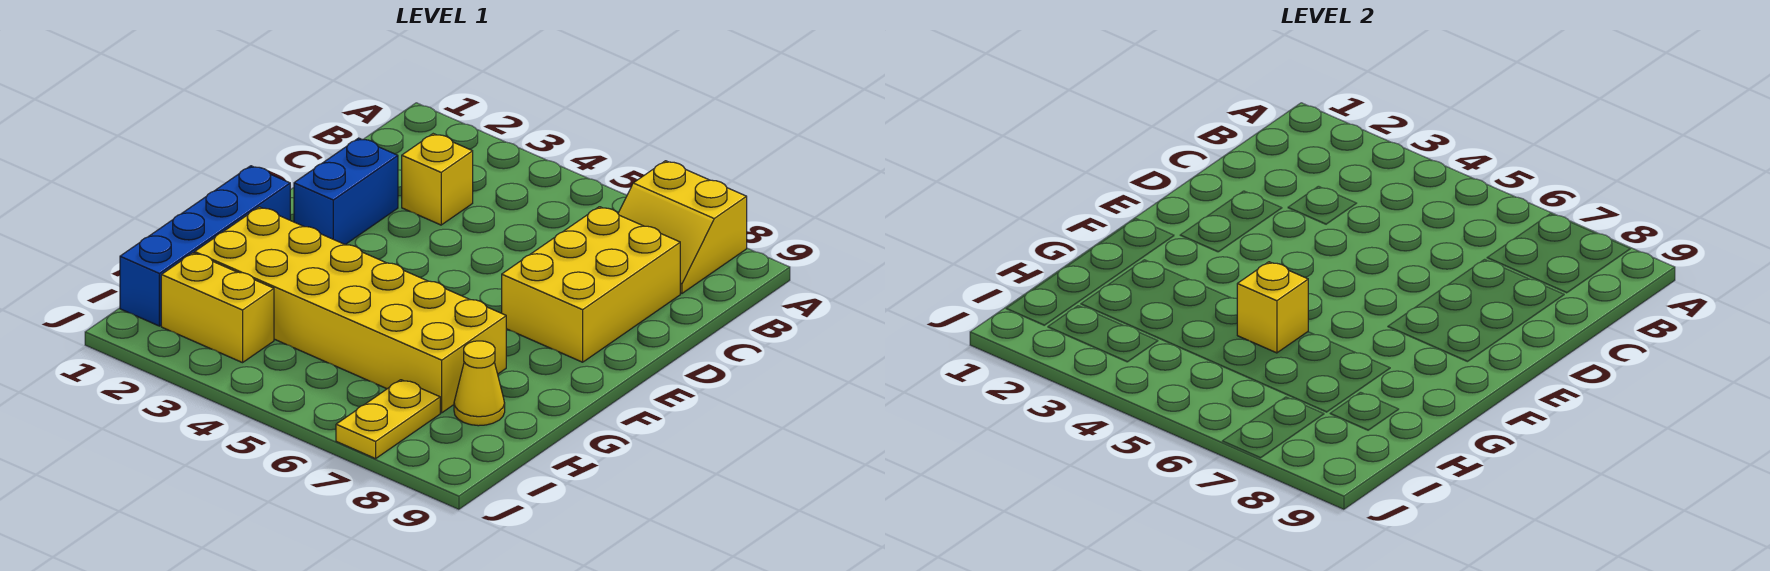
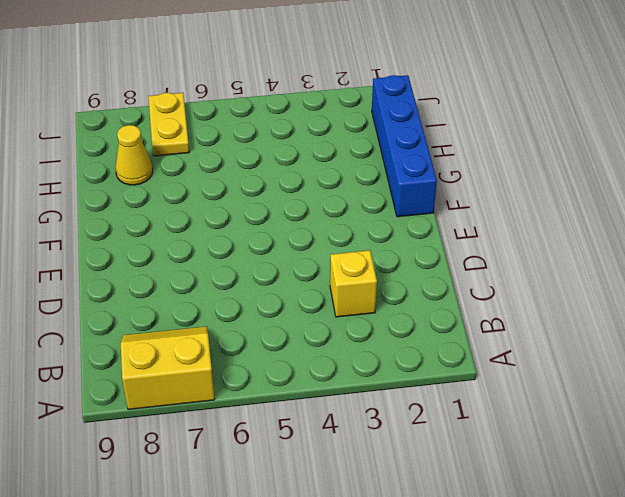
none -> yellow brick C7:E8 level 1
none -> blue brick D2:E2 level 1

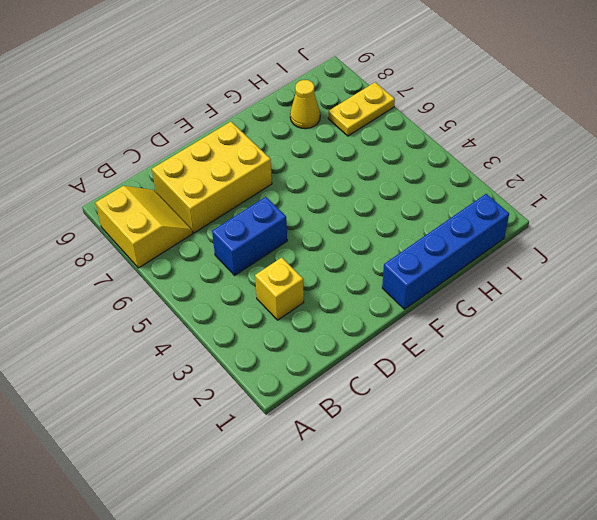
blue brick C5:D5 level 1 -> blue brick D2:E2 level 1
none -> yellow brick G2:H7 level 1
none -> yellow brick I2:I3 level 1

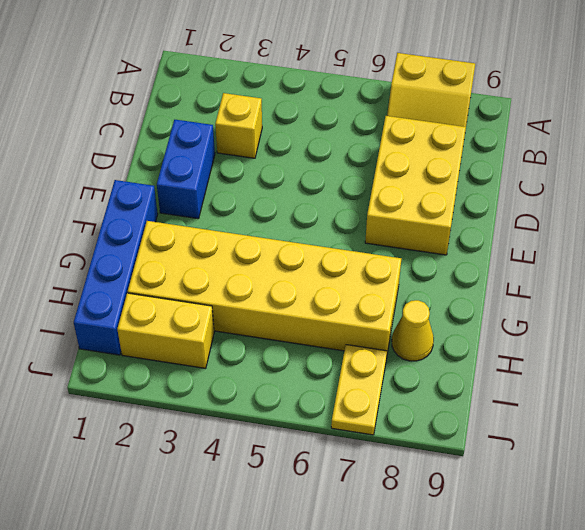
none -> yellow brick G5 level 2

